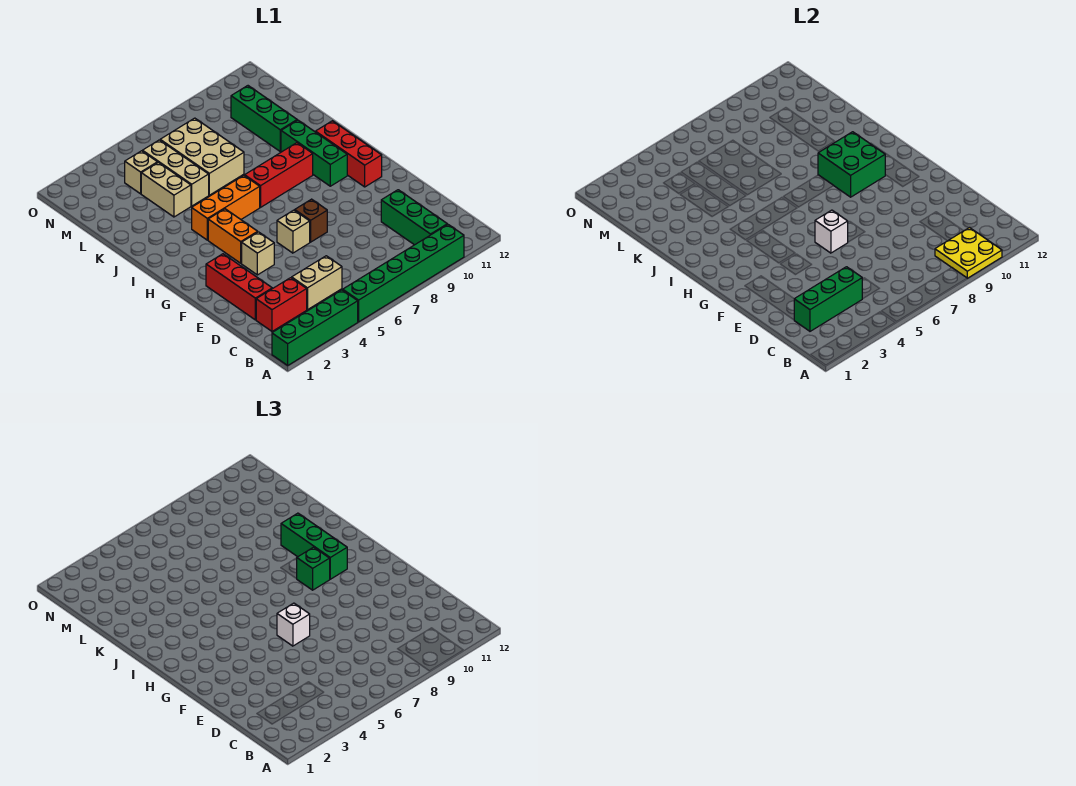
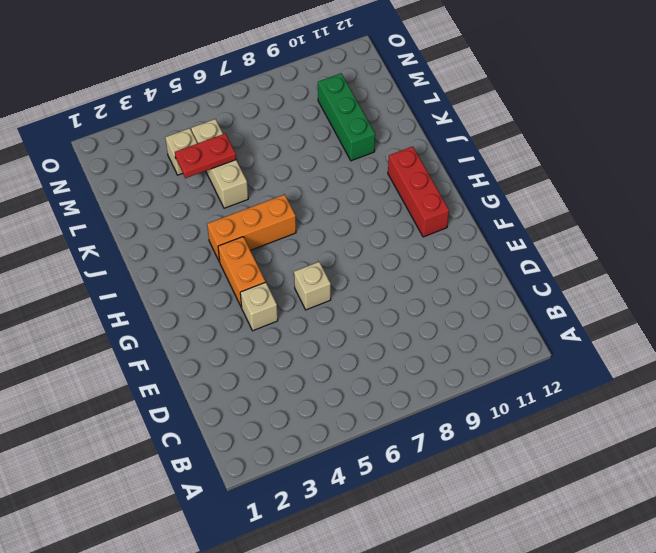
red plate L4:L5 level 2 -> none
none -> green brick A1:A4 level 1
none -> green brick A5:A10 level 1
none -> green brick B10:D10 level 1

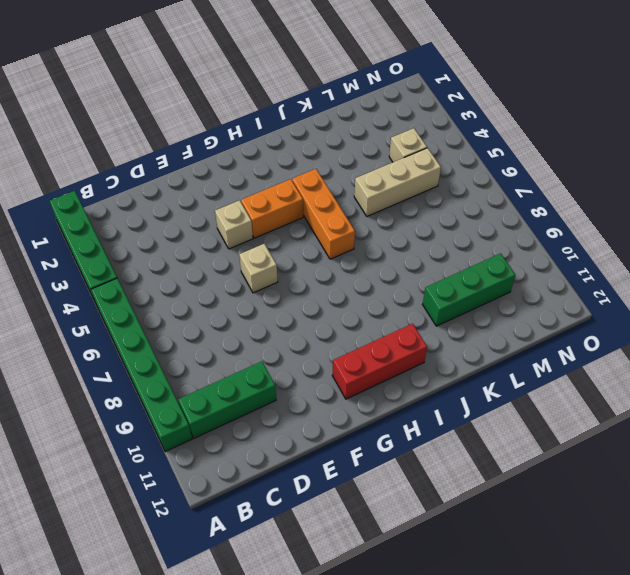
none -> red brick C2:C3 level 1
none -> tan brick C4:C5 level 1
none -> red brick D2:F2 level 1

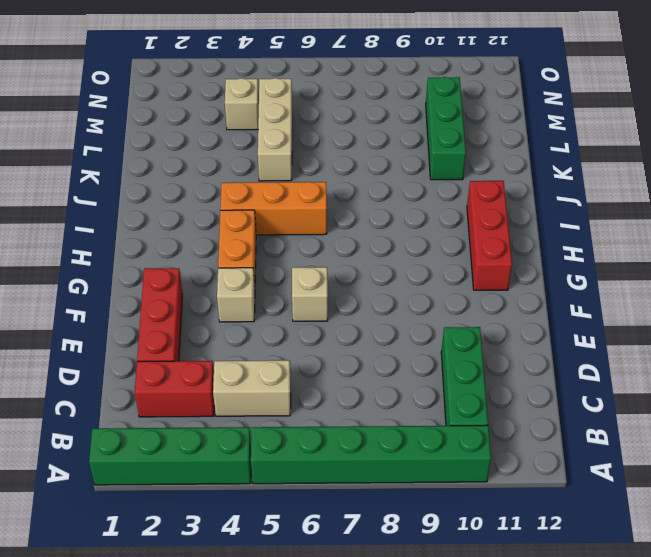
none -> brown brick F7 level 1
none -> green brick H10:J10 level 1
none -> red brick I7:I9 level 1

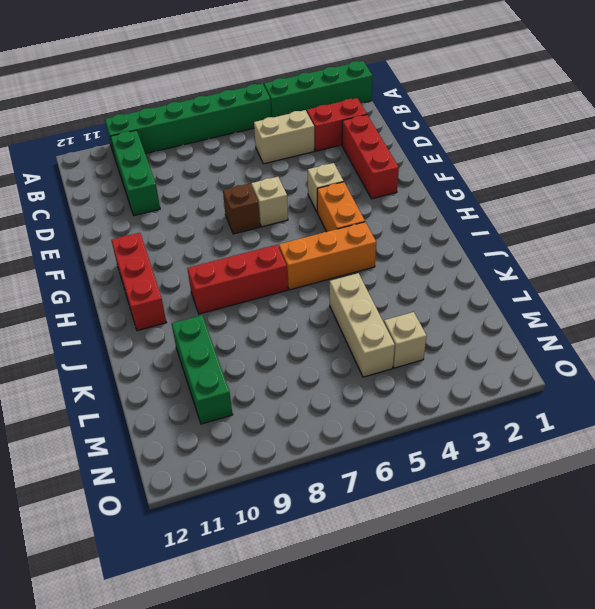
none -> green brick H10:J10 level 1
none -> tan brick K4:L4 level 1
none -> tan brick K6:M7 level 1

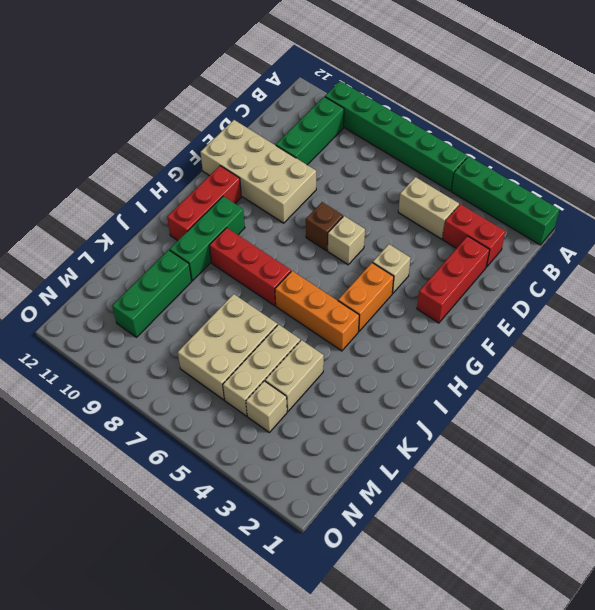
tan brick E9:F12 level 1 -> none
none -> yellow plate A9:B10 level 2
none -> green brick C2:C4 level 2
none -> white brick F6 level 2

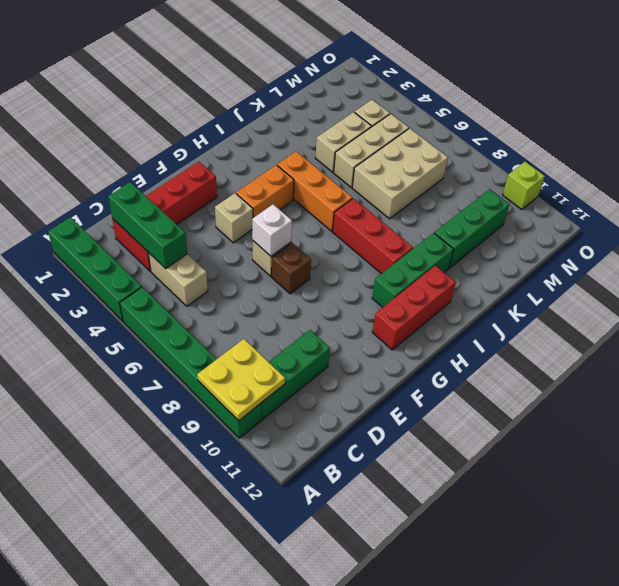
lime brick O10 level 1 -> none
none -> green brick H9:I10 level 2
none -> white brick F6 level 3
none -> green brick H9 level 3

